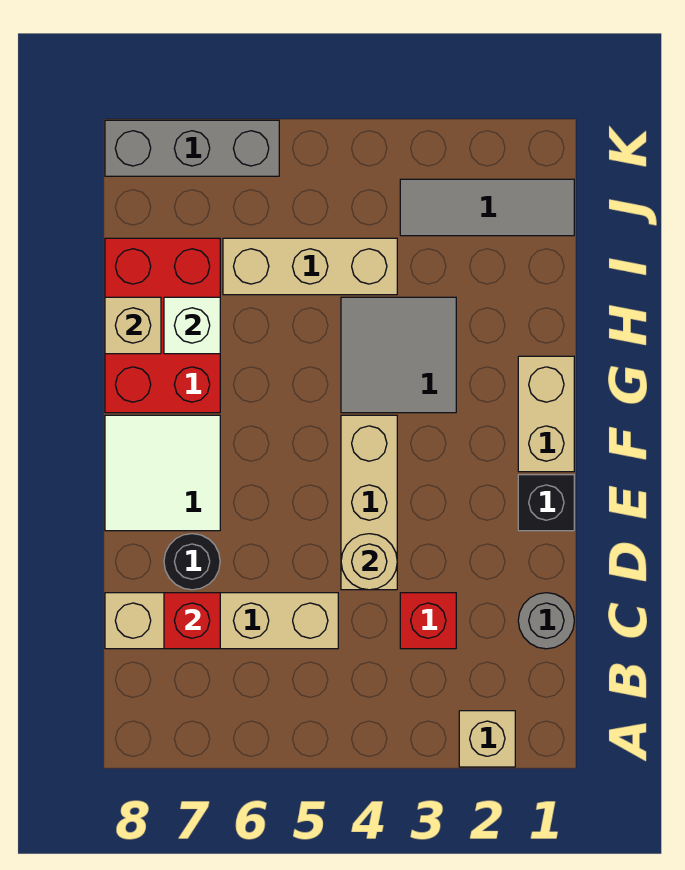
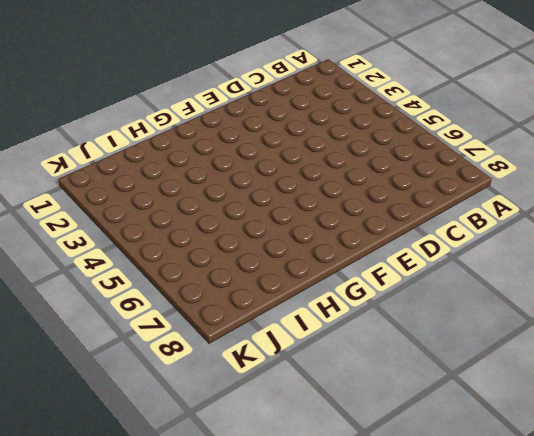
none -> tan brick A2 level 1
none -> grey round brick C1 level 1
none -> red brick C3 level 1

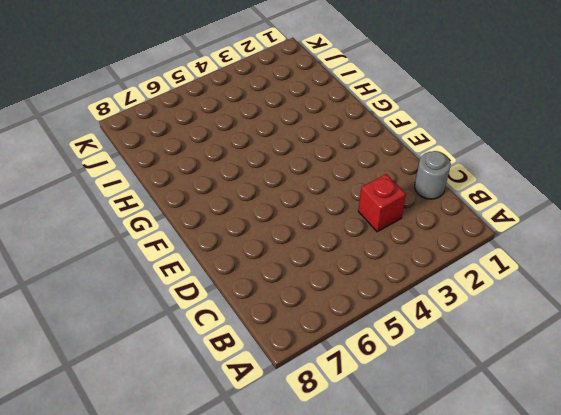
none -> tan brick A2 level 1
none -> tan brick C5:C8 level 1
none -> tan brick D4:F4 level 1

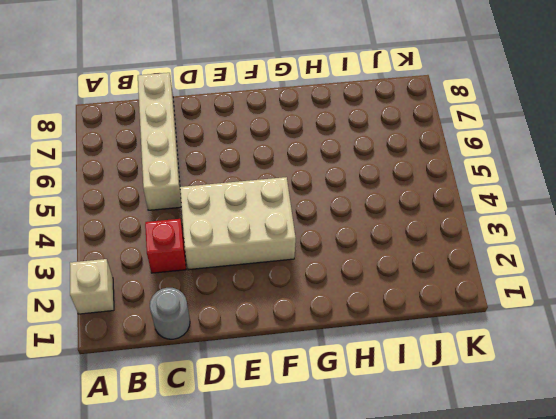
tan brick D3:F4 level 1 -> tan brick D4:F4 level 1
none -> black round brick D7 level 1
none -> black brick E1 level 1
none -> white tile E7:F8 level 1

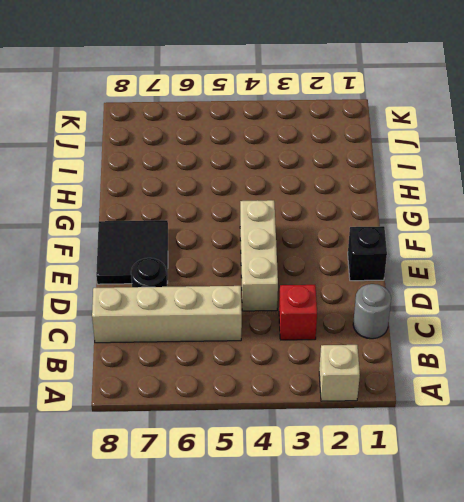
black tile E7:F8 level 1 -> white tile E7:F8 level 1
none -> tan brick F1:G1 level 1
none -> grey tile G3:H4 level 1
none -> red brick G7:I8 level 1

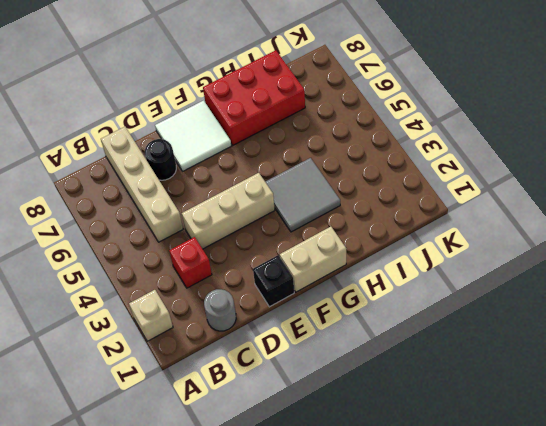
none -> tan brick I4:I6 level 1
none -> grey tile J1:J3 level 1
none -> grey brick K6:K8 level 1

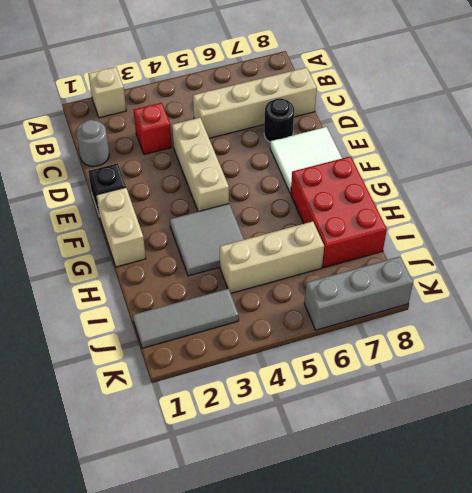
none -> red brick C7 level 2
none -> tan round brick D4 level 2
none -> white brick H7 level 2

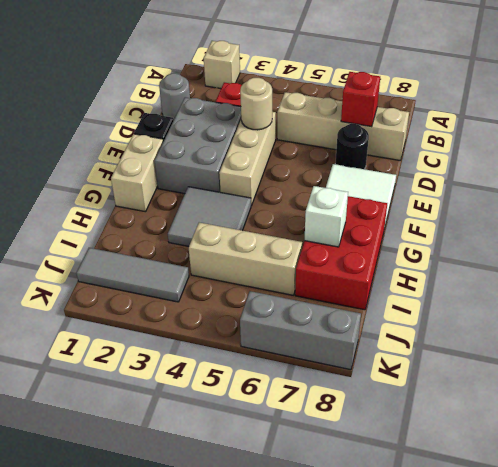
grey brick D2:F3 level 1 -> none
none -> tan brick H8 level 2

